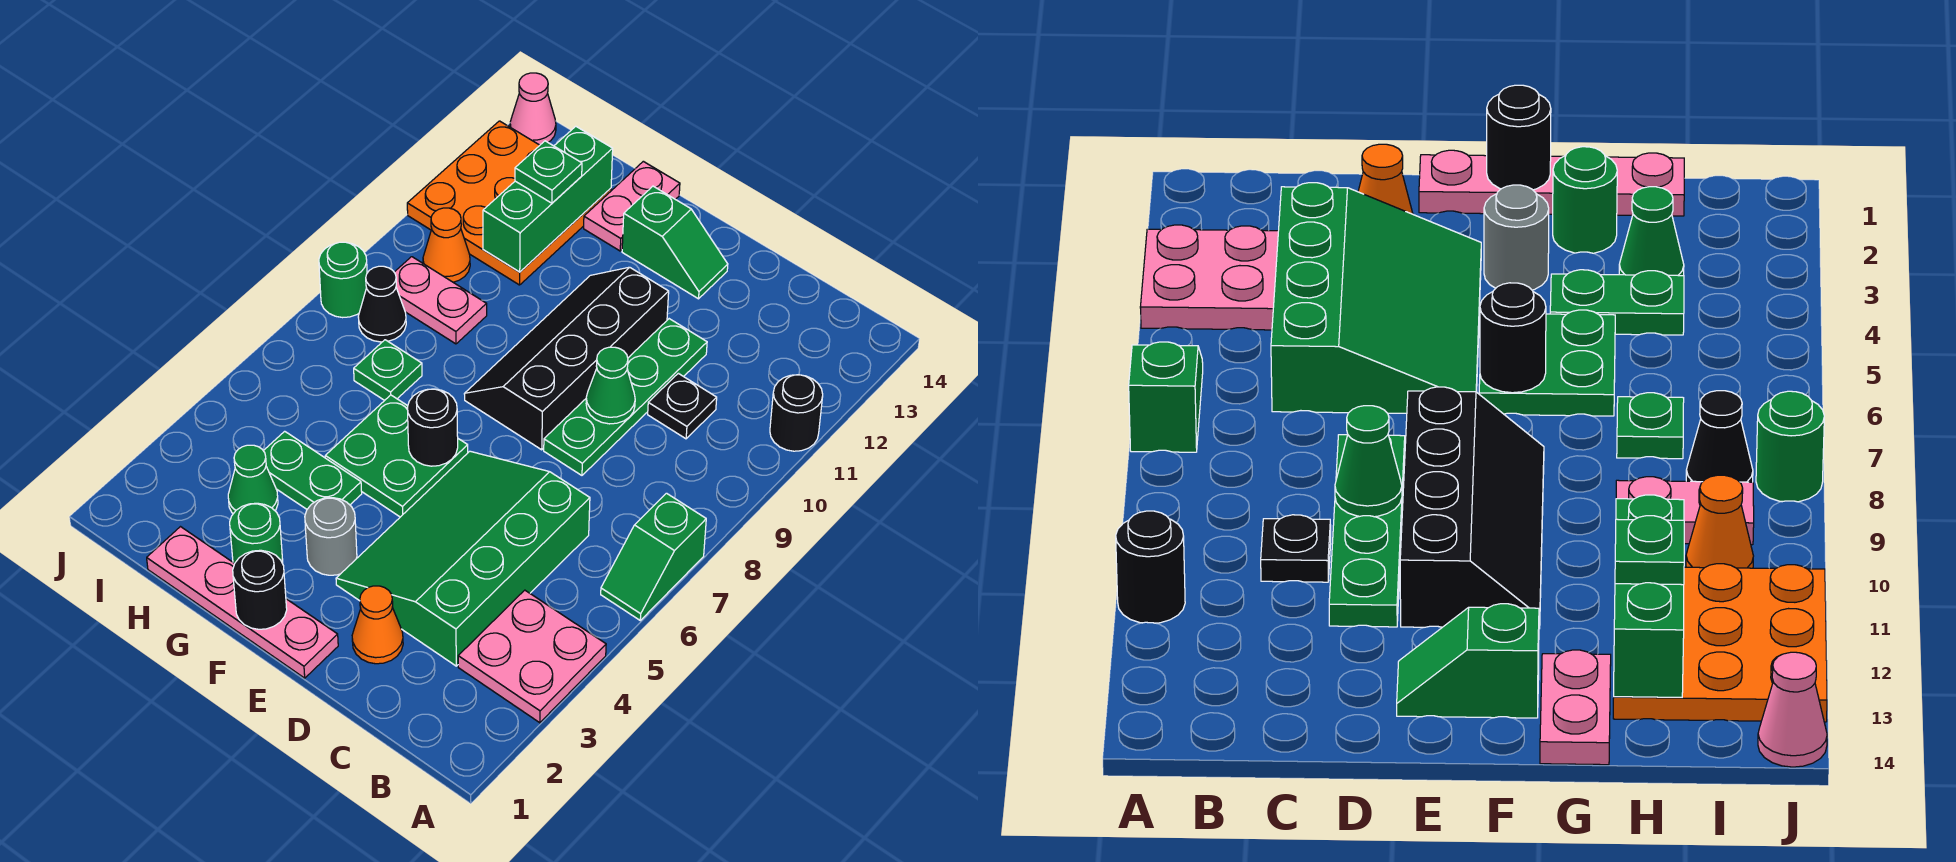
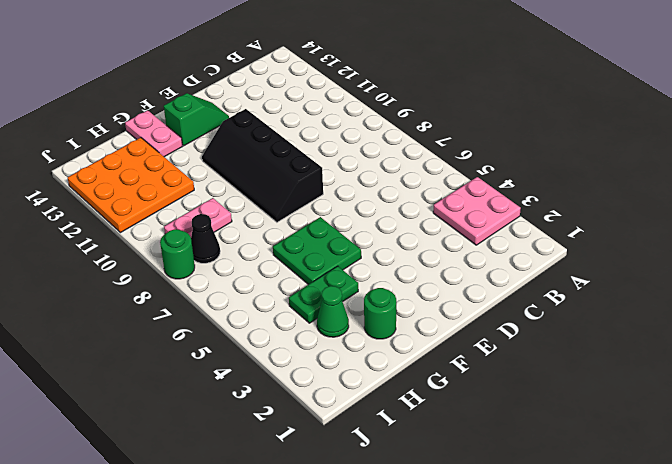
none -> green slope A6:A7 level 1 top 7
none -> black round brick A11 level 1
none -> green slope C3:E6 level 1 top C

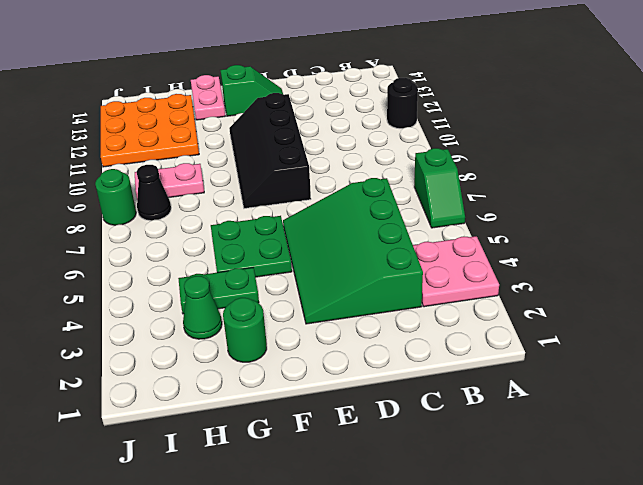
none -> black plate C10 level 1
none -> orange cone D2 level 1
none -> green plate D8:D11 level 1

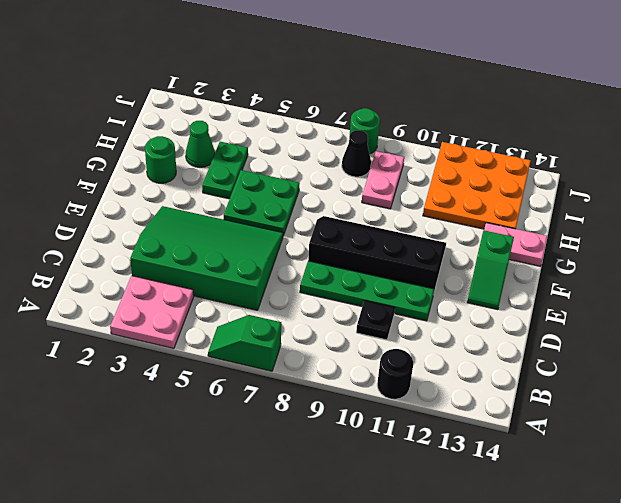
none -> orange cone D2 level 1
none -> pink plate E1:H1 level 1
none -> grey round brick F3 level 1

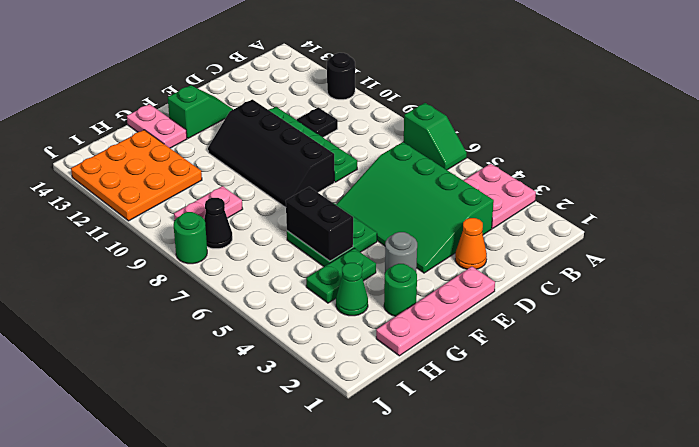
black brick G5:G6 level 2 -> none
none -> green plate H7 level 1
none -> orange cone I10 level 1
none -> pink cone J14 level 1

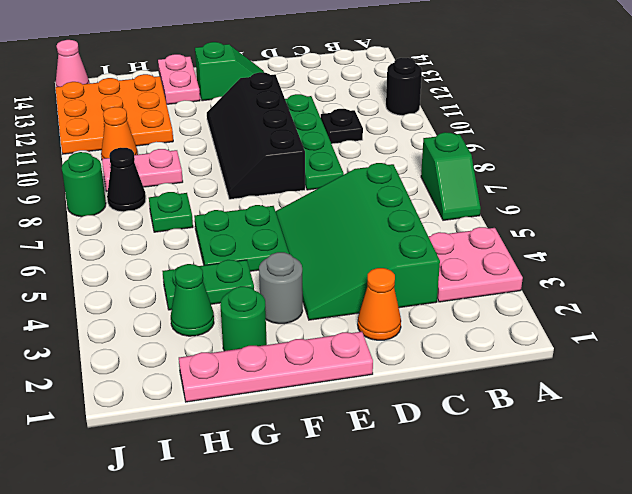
none -> green cone D9 level 2
none -> black round brick F1 level 2
none -> black round brick F6 level 2

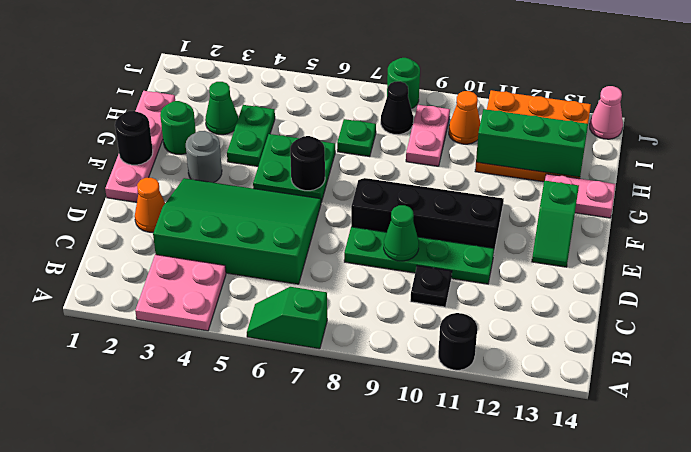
none -> green plate H12 level 3

